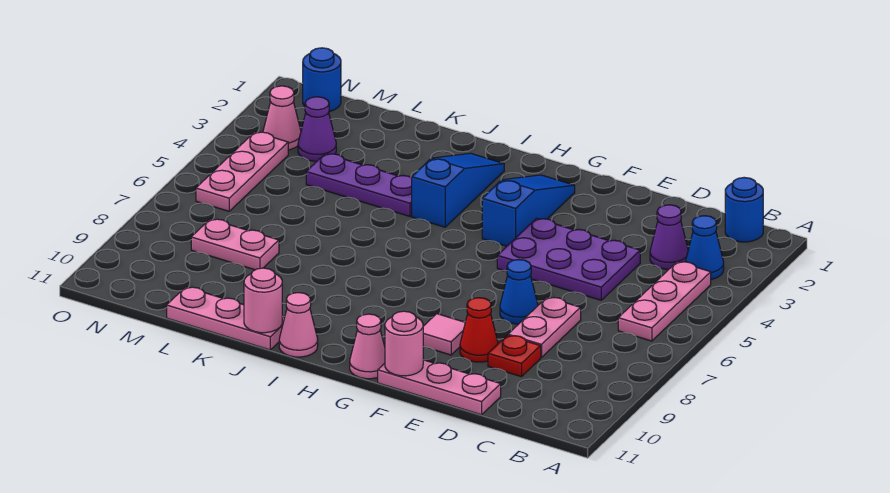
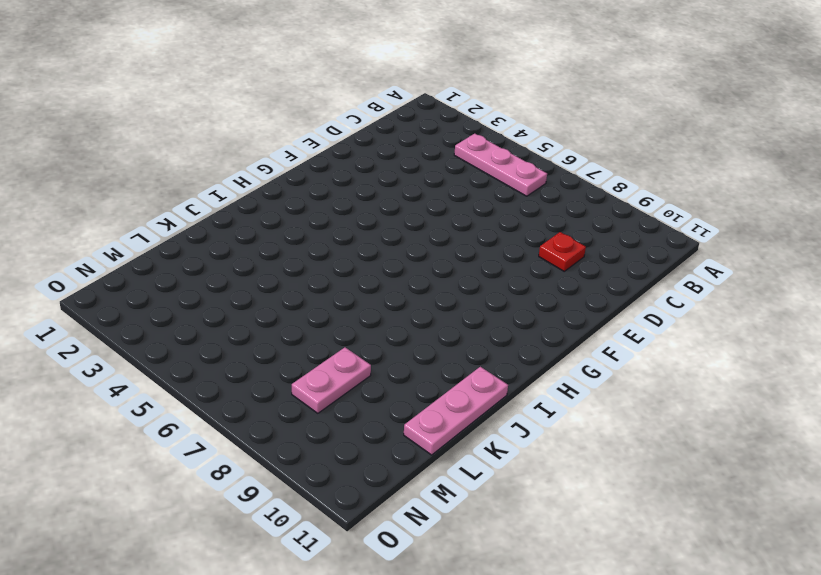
none -> blue round brick B1 level 1
none -> blue cone B3 level 1
none -> purple cone C3 level 1

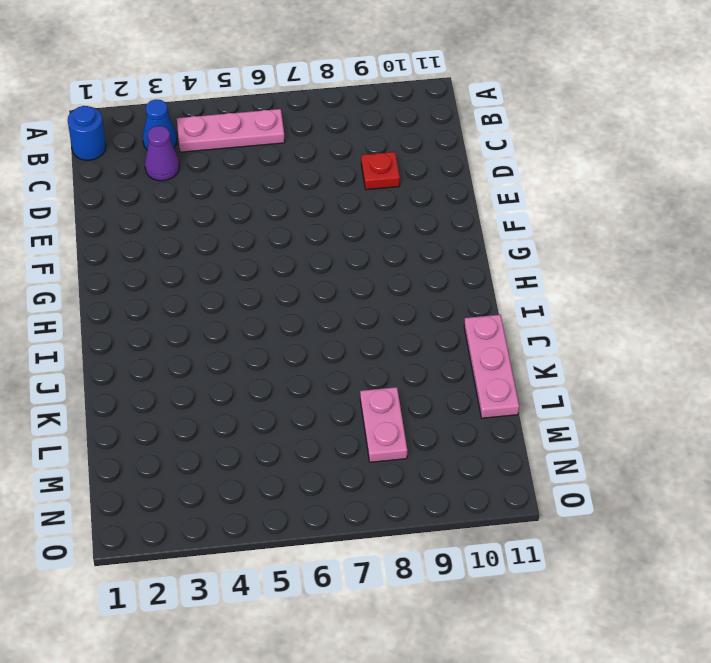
none -> purple plate D4:F5 level 1
none -> pink plate D7:D8 level 1
none -> pink plate D11:F11 level 1

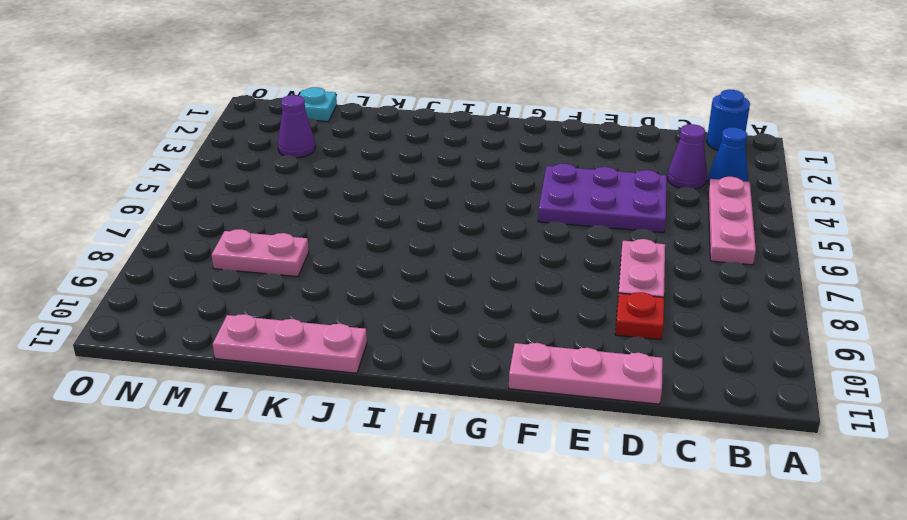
cyan plate M1 level 1 -> none
none -> blue cone E7 level 1
none -> red cone E9 level 1
none -> pink tile F9 level 1

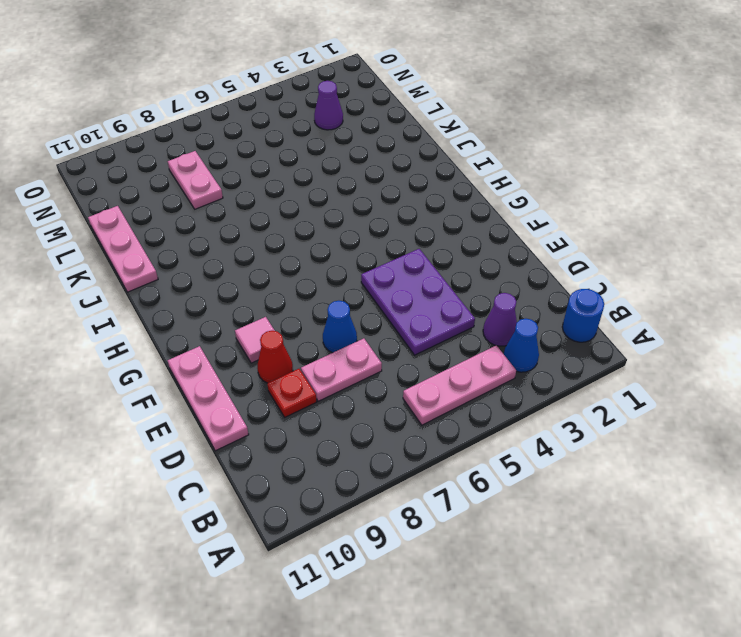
none -> blue slope G2:G4 level 1 top 4
none -> pink cone G11 level 1
none -> blue slope I2:I4 level 1 top 4

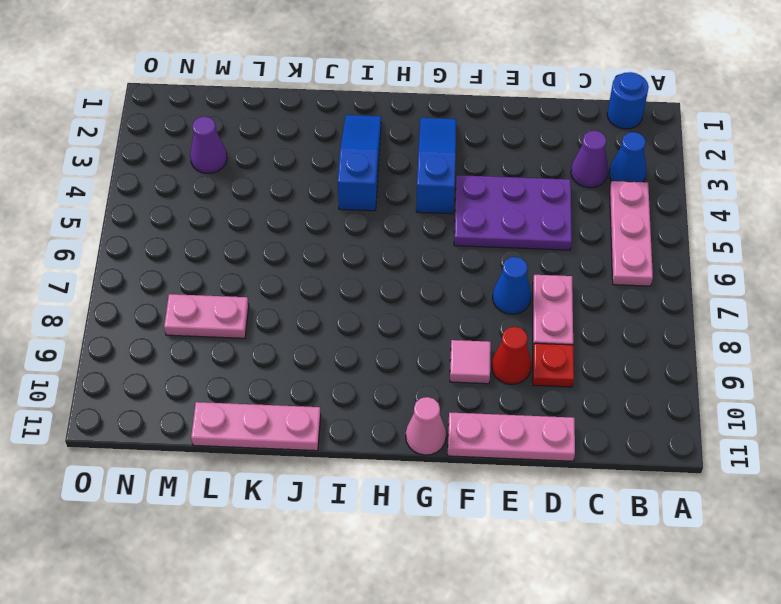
none -> pink cone I11 level 1
none -> purple plate J4:L4 level 1
none -> blue round brick N1 level 1

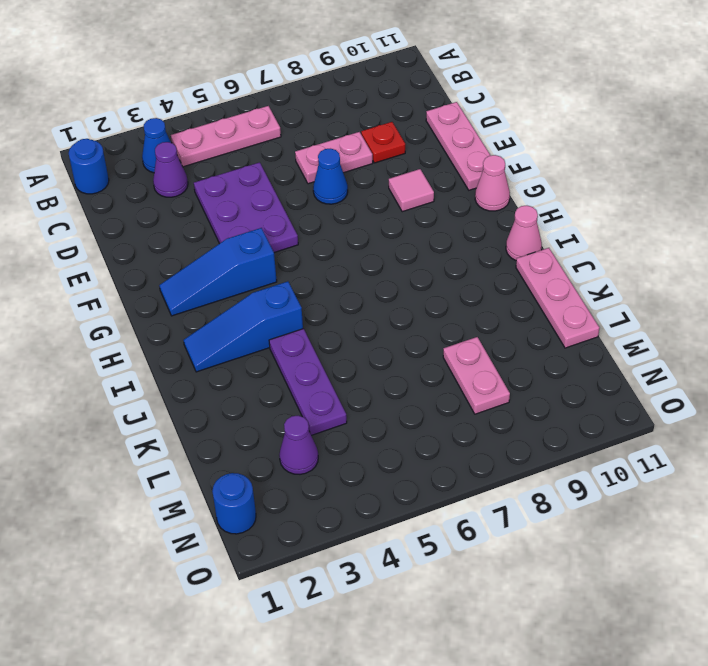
none -> red cone E9 level 1
none -> pink cone N3 level 1
none -> pink plate N4:N6 level 1

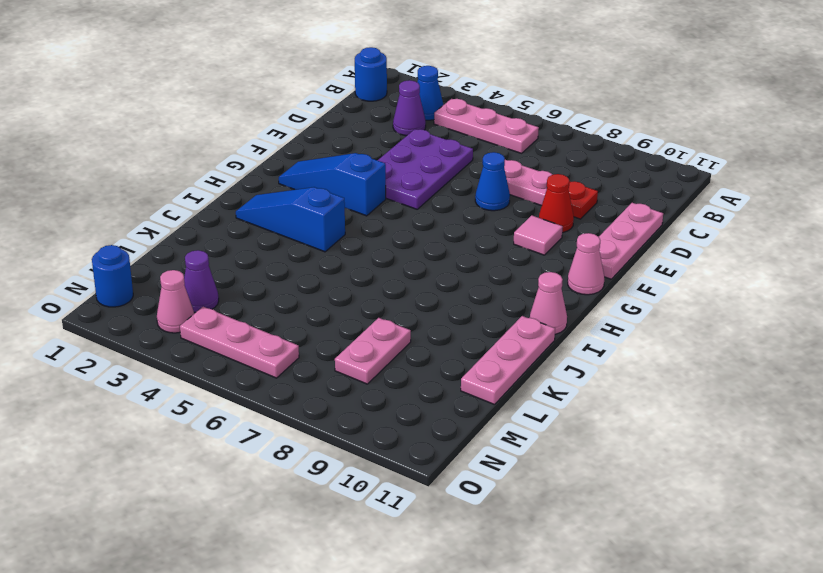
none -> purple plate J4:L4 level 1
none -> pink round brick F11 level 2
none -> pink round brick J11 level 2

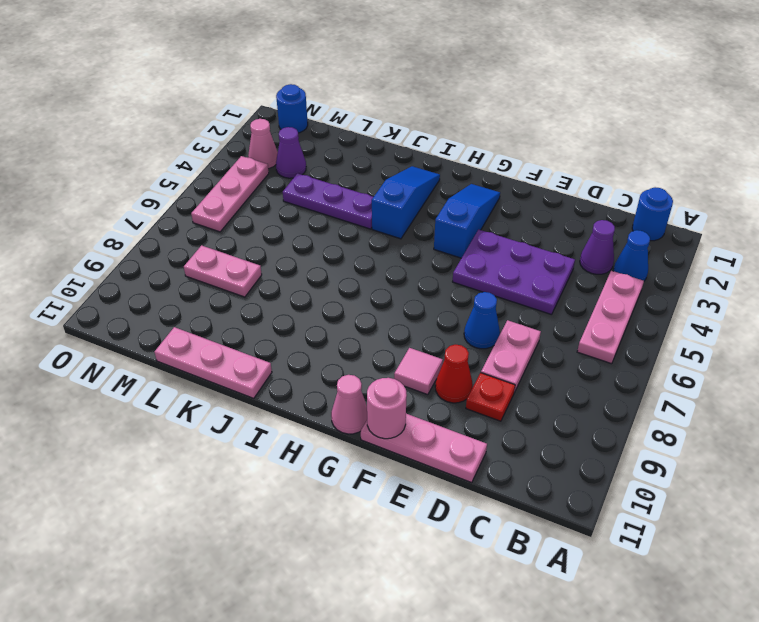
none -> pink cone I11 level 1
none -> pink round brick J11 level 2

